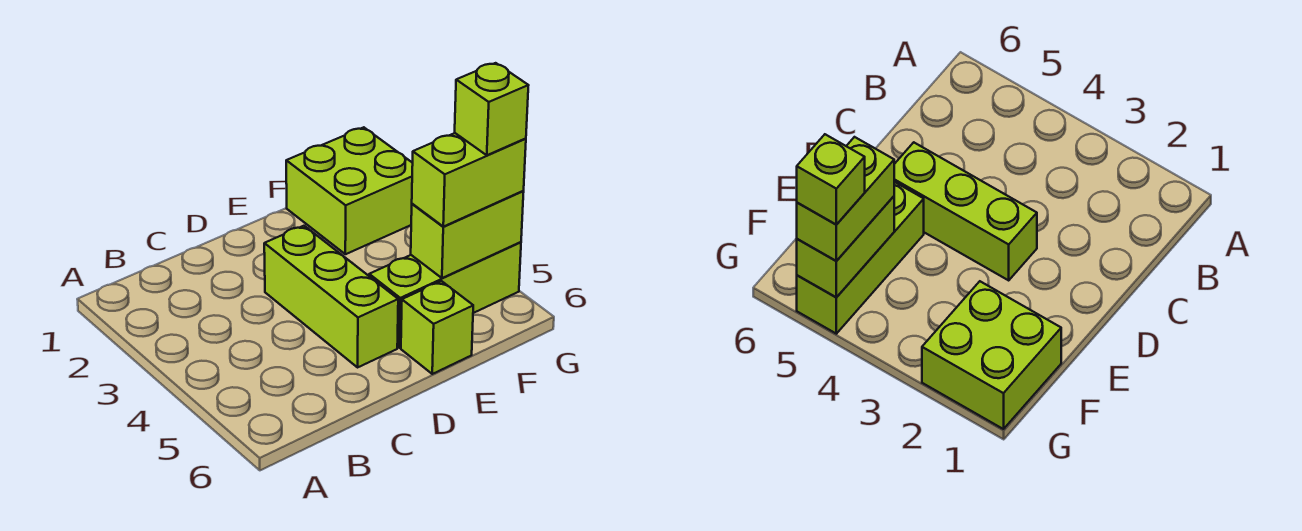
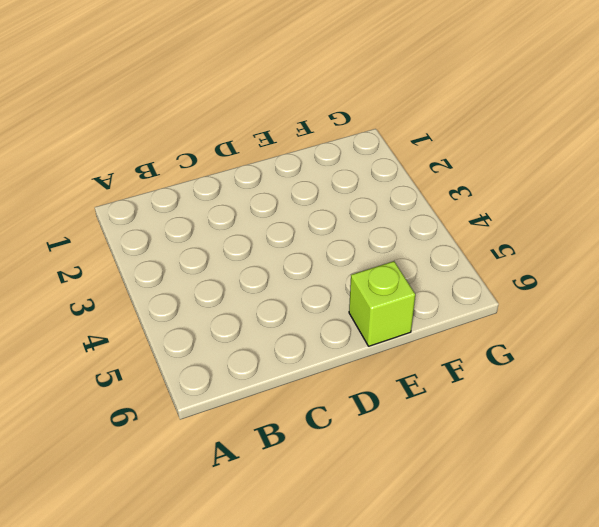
none -> lime brick D3:D5 level 1
none -> lime brick E5:G5 level 1

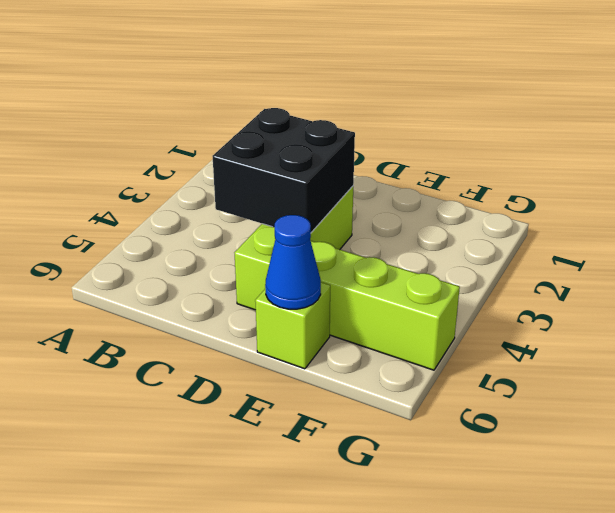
black brick C3:D4 level 2 -> none
blue cone E6 level 2 -> none
none -> lime brick F1:G2 level 1
none -> lime brick F5:G5 level 2

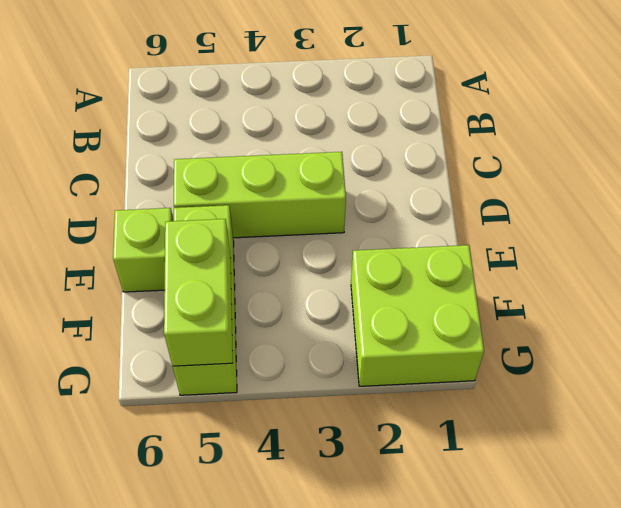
none -> lime brick F5:G5 level 3
none -> lime brick G5 level 4

